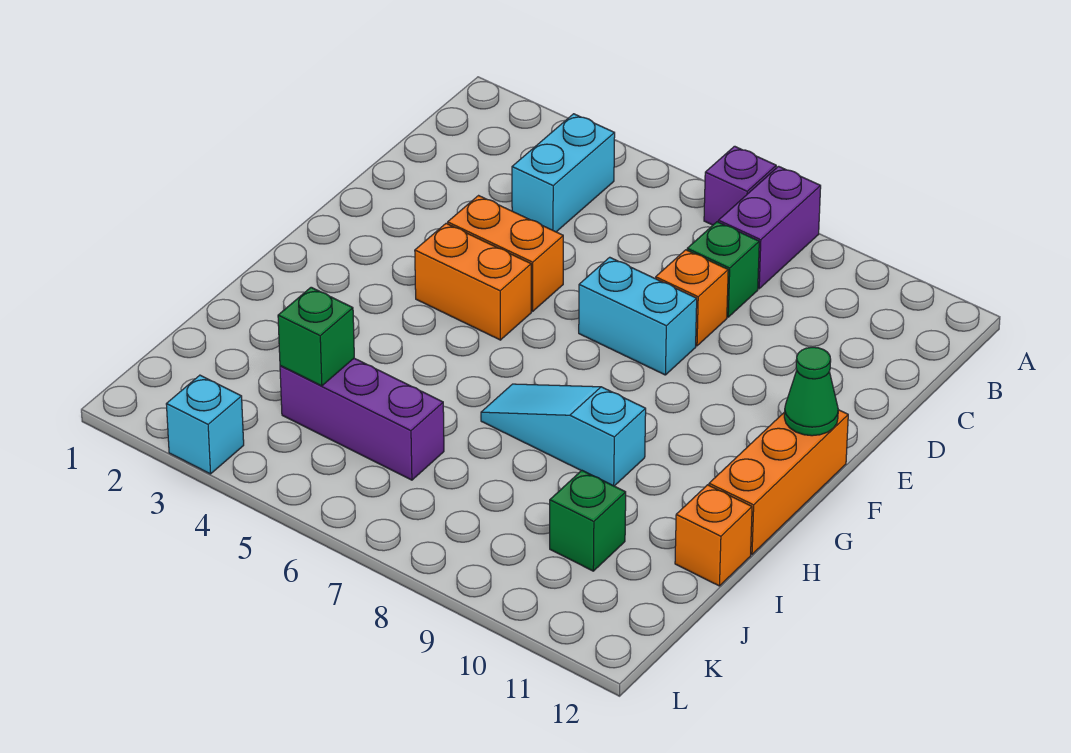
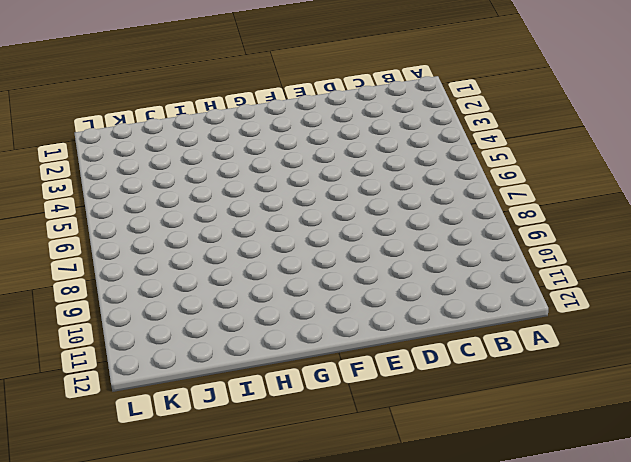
none -> purple brick A7 level 1
none -> purple brick A8:B8 level 1
none -> cyan brick B4:C4 level 1

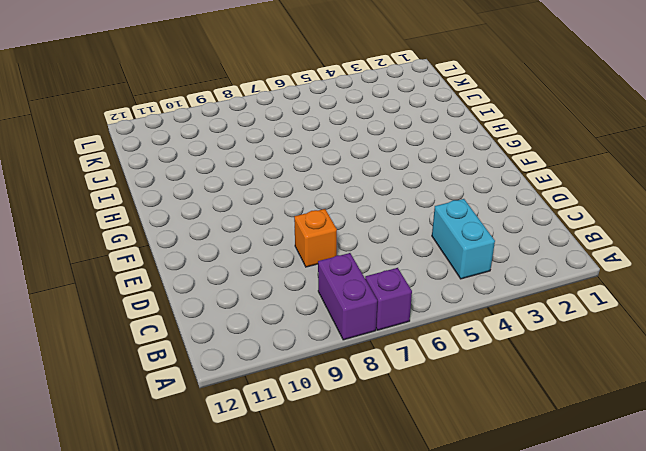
none -> green brick C8 level 1
none -> orange brick E4:E5 level 1
none -> cyan brick E7:E8 level 1

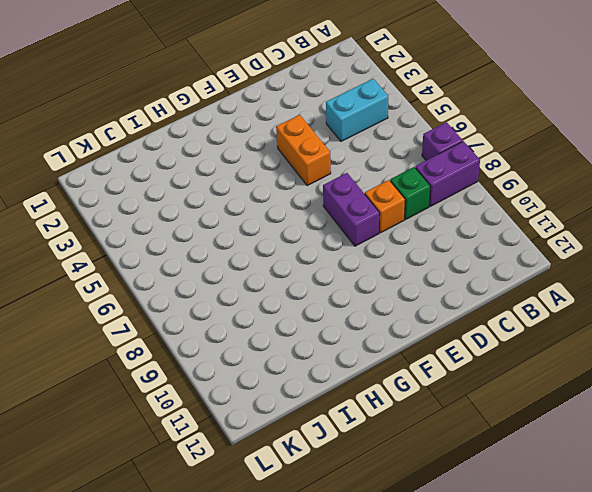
purple brick E7:E8 level 1 -> cyan brick E7:E8 level 1
none -> orange brick F4:F5 level 1
none -> orange brick F12:H12 level 1
none -> cyan slope H7:H9 level 1 top 9

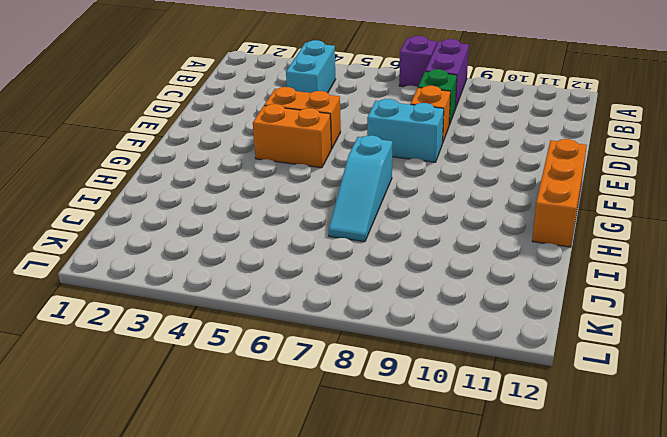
cyan slope G7:I7 level 1 top G -> cyan slope H7:H9 level 1 top 9
none -> orange brick I12 level 1
none -> purple brick J4:J6 level 1
none -> green brick J10 level 1

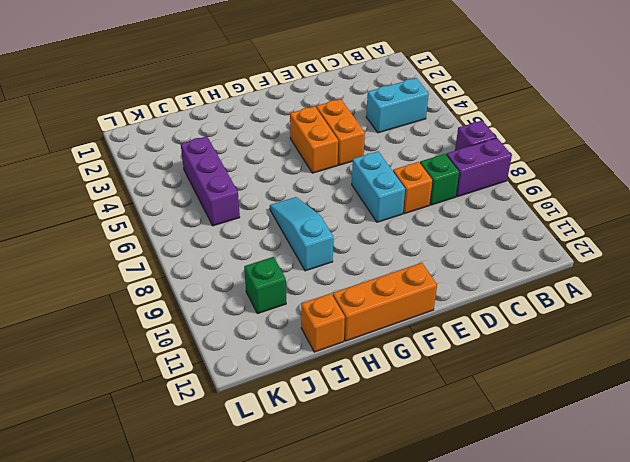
none -> cyan brick L3 level 1
none -> green cone F12 level 2
none -> green brick J4 level 2

